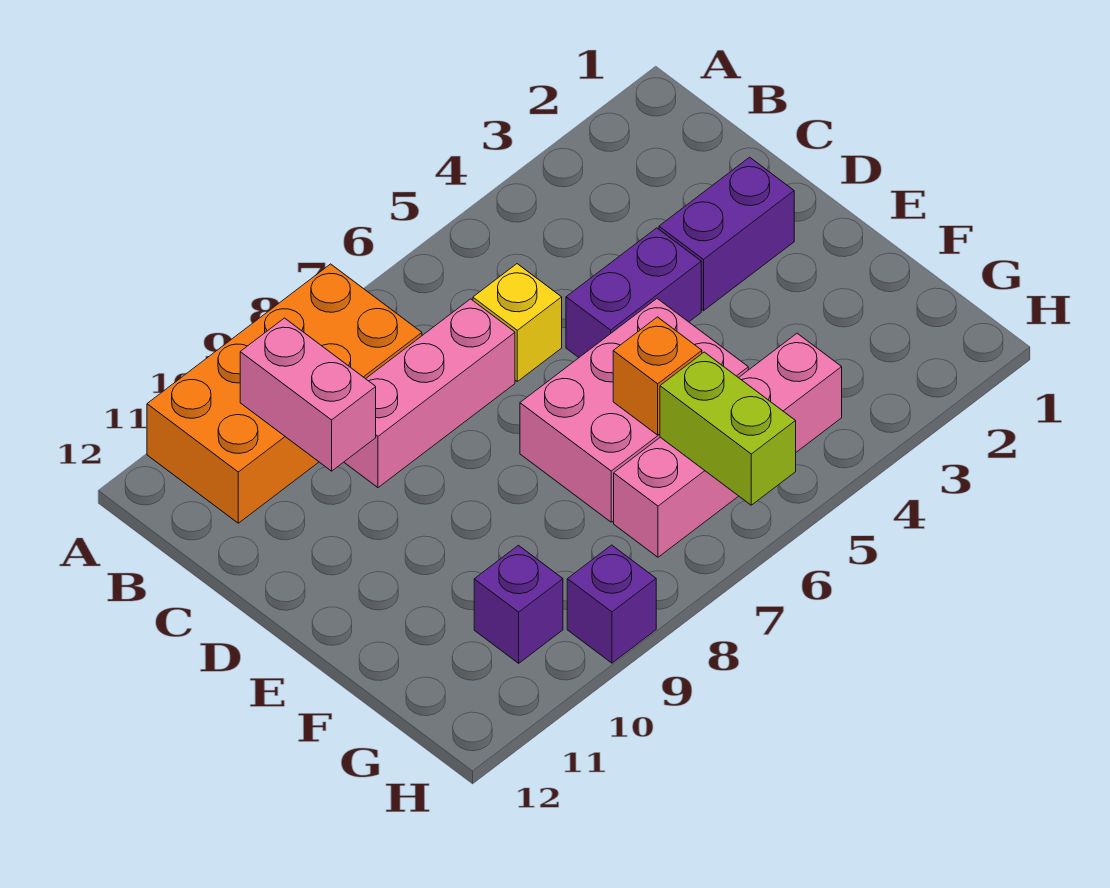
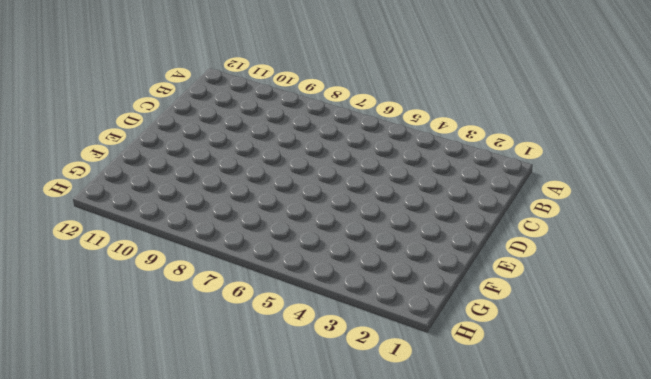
none -> orange brick A8:B11 level 1
none -> yellow brick C6 level 1
none -> pink brick C7:C9 level 1

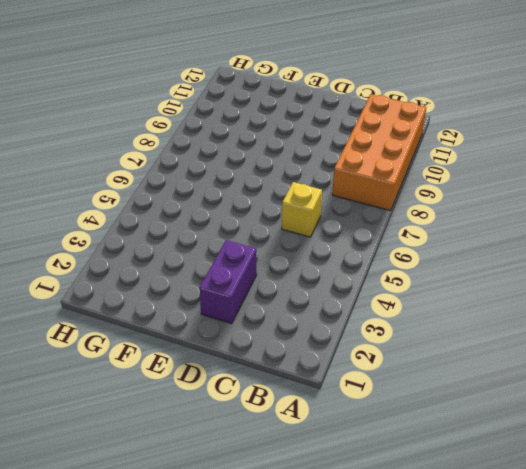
none -> pink brick C7:C9 level 1
none -> purple brick D4:D5 level 1
none -> pink brick E5:F7 level 1

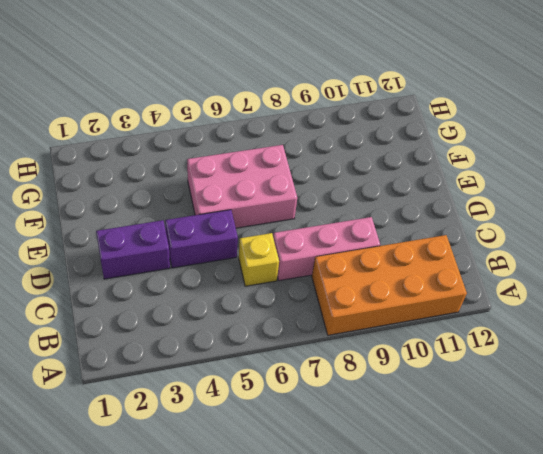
none -> pink brick G4:G7 level 1
none -> purple brick G10 level 1
none -> purple brick H9 level 1

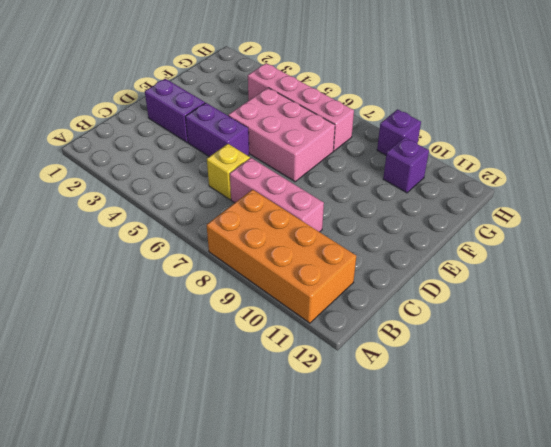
none -> pink brick B10:C10 level 2
none -> orange brick F6 level 2
none -> lime brick G6:H6 level 2

